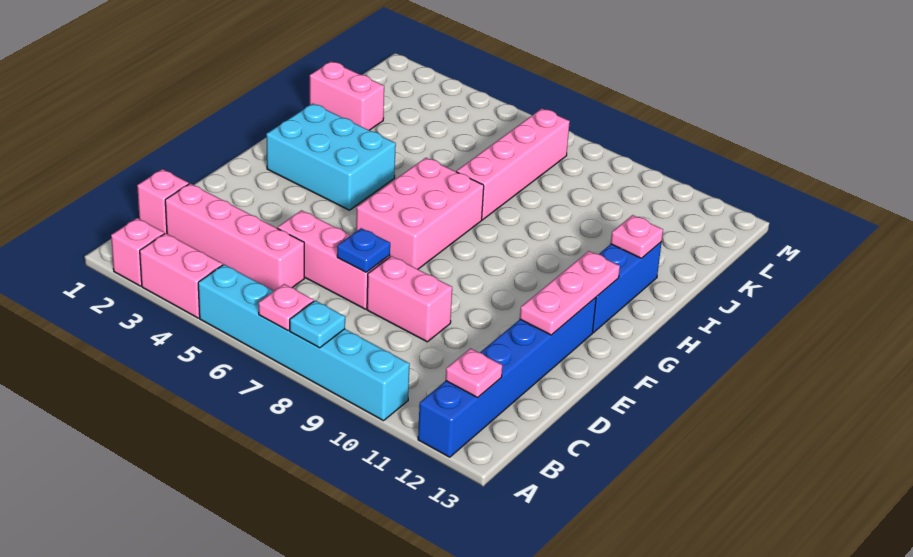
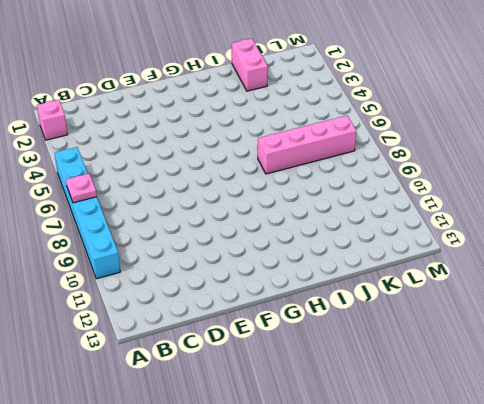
none -> pink brick A3:A4 level 1
none -> blue brick A12:F12 level 1
none -> pink brick C1 level 1

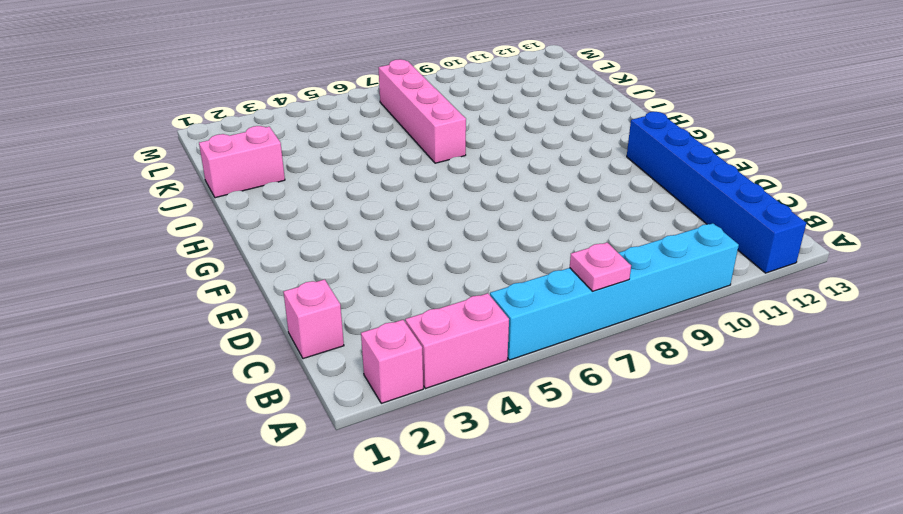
none -> pink brick C2:C5 level 1
none -> pink brick D5:D7 level 1
none -> pink brick D8:D9 level 1

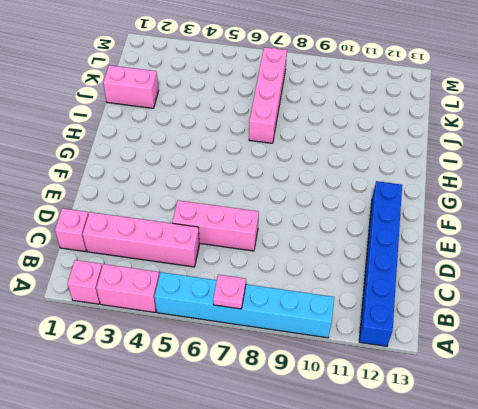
none -> pink brick D8:D9 level 1
none -> pink brick F6:H7 level 1
none -> cyan brick G2:H4 level 1

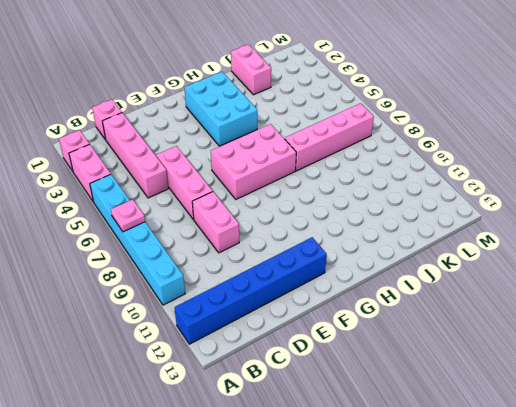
none -> blue brick G12:I12 level 1
none -> cyan plate A8 level 2
none -> pink plate B12 level 2

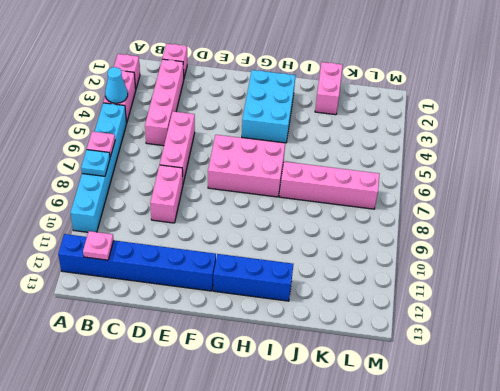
cyan cone A4 level 2 -> none
none -> blue plate D7 level 2
none -> pink plate E12:G12 level 2
none -> pink plate I12 level 2

